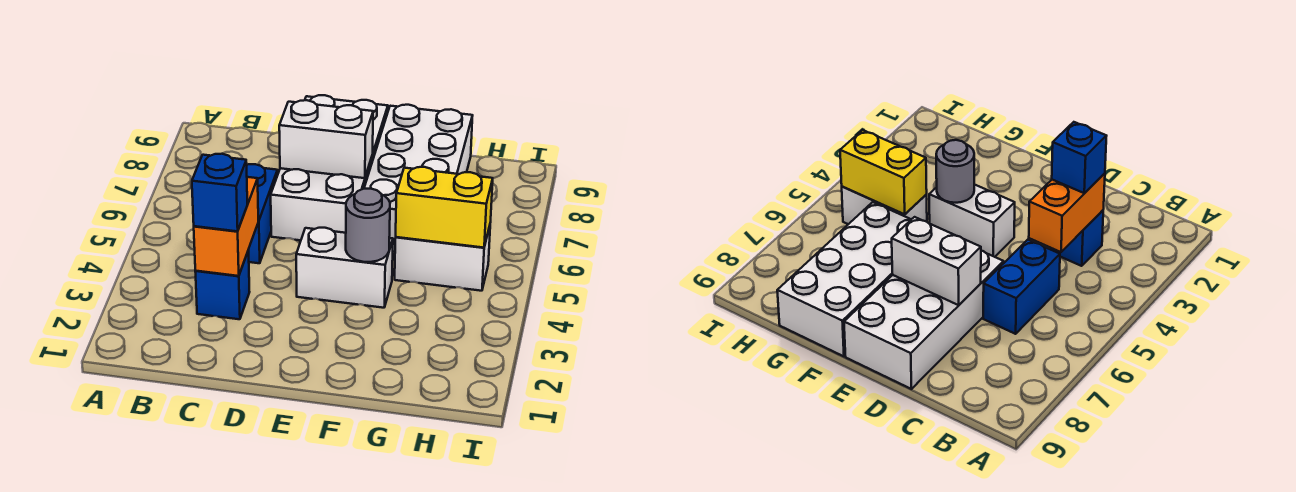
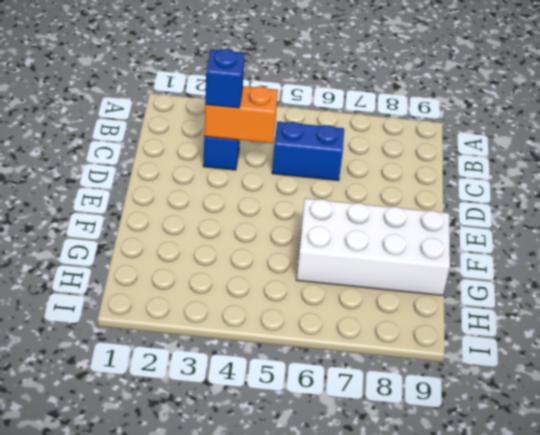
none -> white brick D6:E9 level 1
none -> white brick E4:F4 level 1

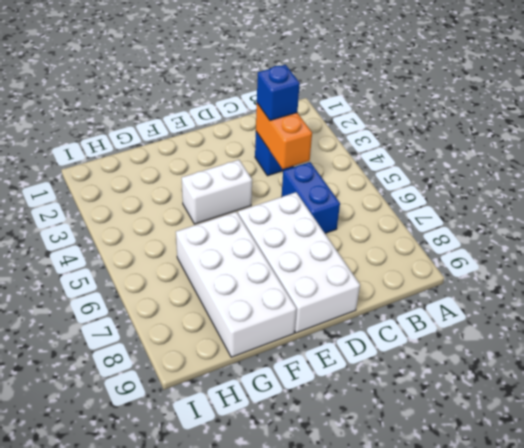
none -> white brick G5:H5 level 1
none -> white brick D7:E7 level 2

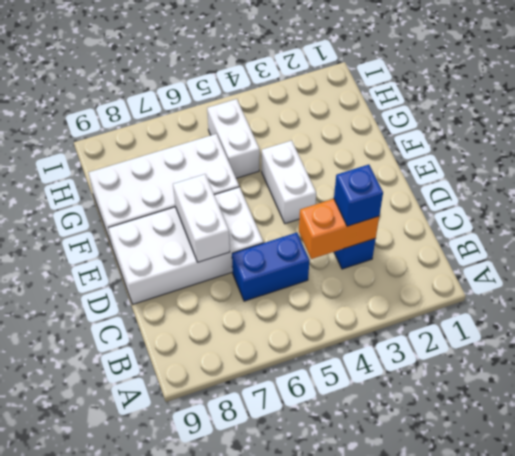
none -> grey round brick F4 level 2
none -> yellow brick G5:H5 level 2

